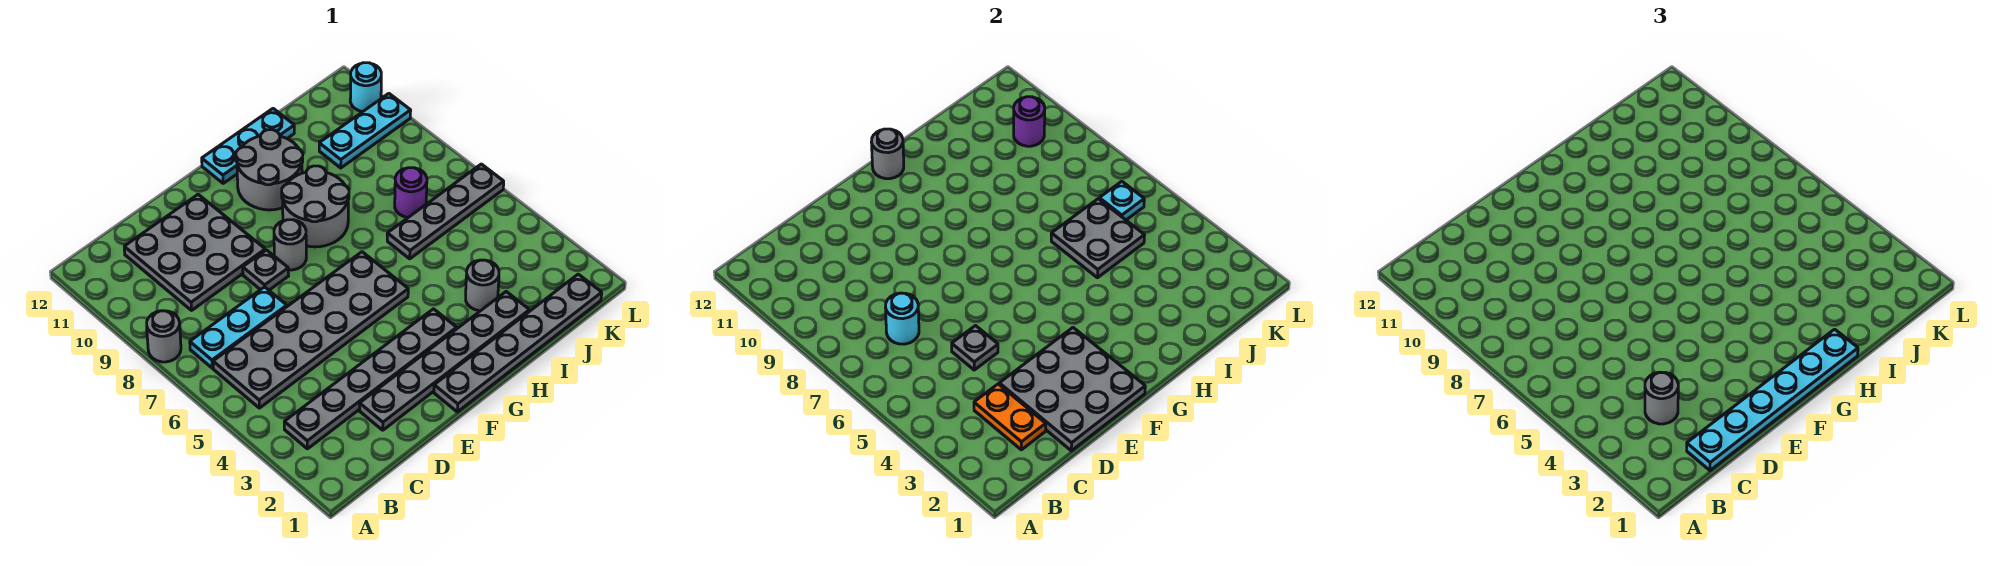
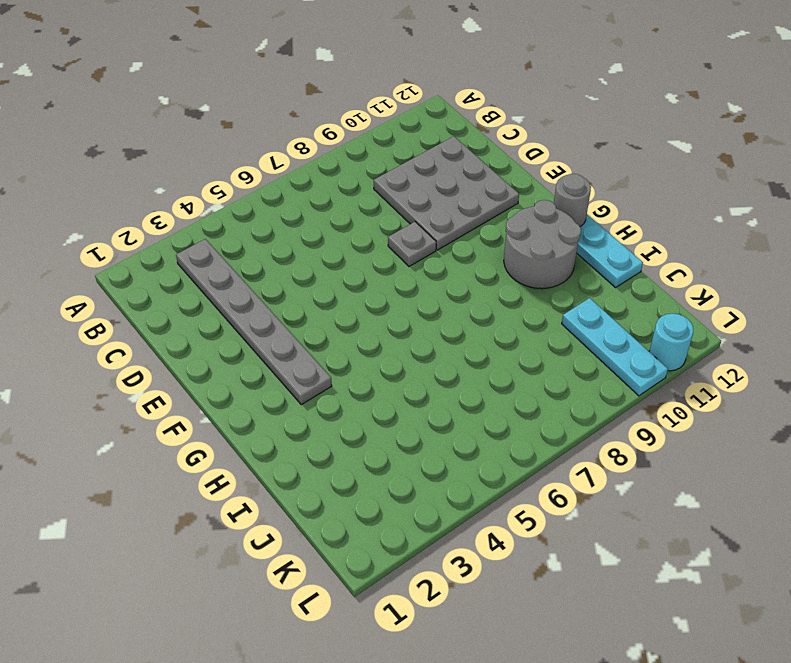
none -> grey round brick A8 level 1
none -> grey plate B5:G6 level 1
none -> cyan plate B7:D7 level 1

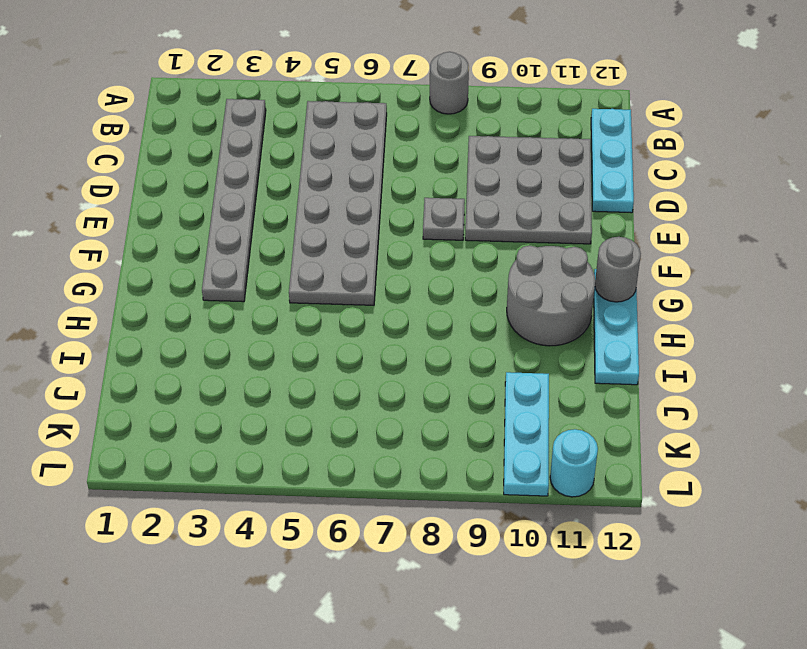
cyan plate B12:D12 level 1 -> cyan plate B7:D7 level 1
none -> grey plate D2:I2 level 1
none -> grey plate F1:K1 level 1
none -> grey round brick F8 level 1

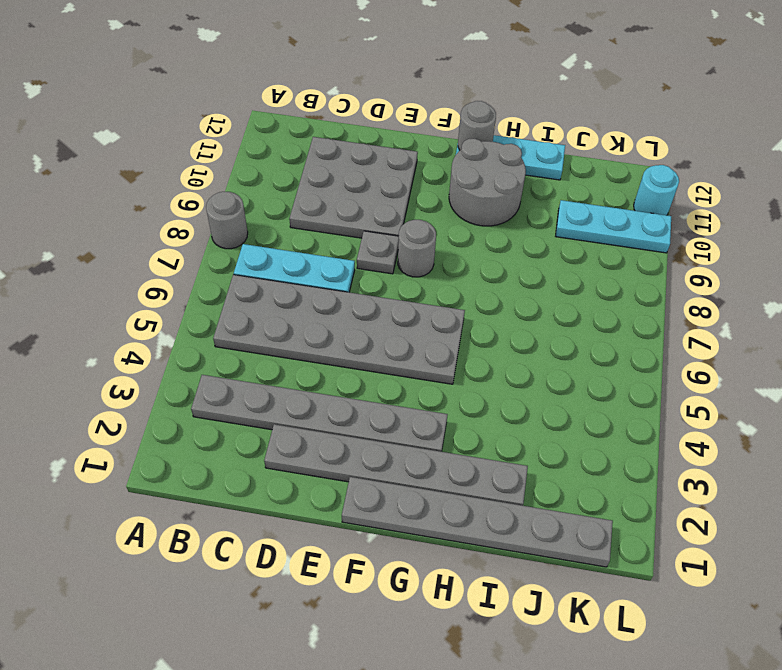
none -> grey round brick G8:H9 level 1
none -> grey round brick I3 level 1
none -> grey plate I6:L6 level 1

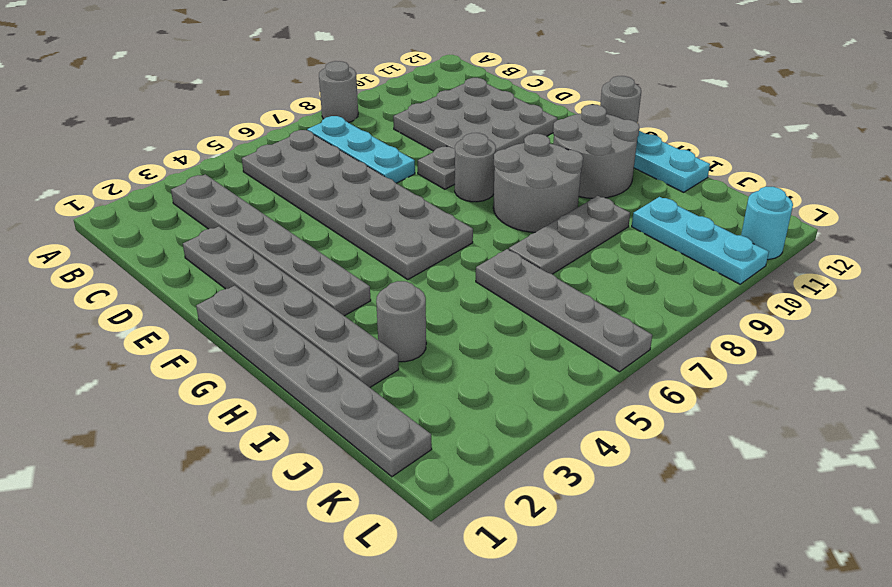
grey plate I7:I9 level 1 -> none
none -> purple round brick J7 level 1
none -> orange plate C2:C3 level 2
none -> cyan round brick C7 level 2

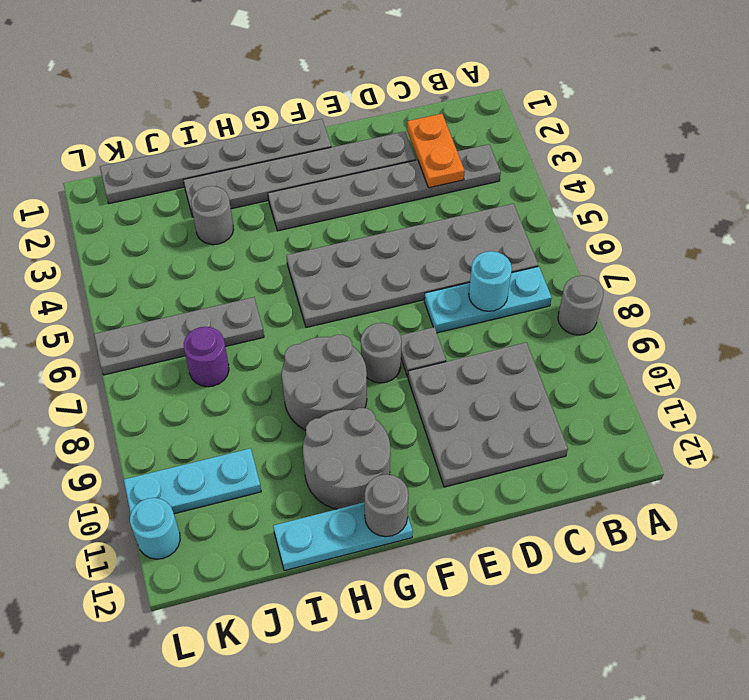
none -> grey plate D1:F3 level 2
none -> grey plate D5 level 2
none -> grey plate I5:J6 level 2

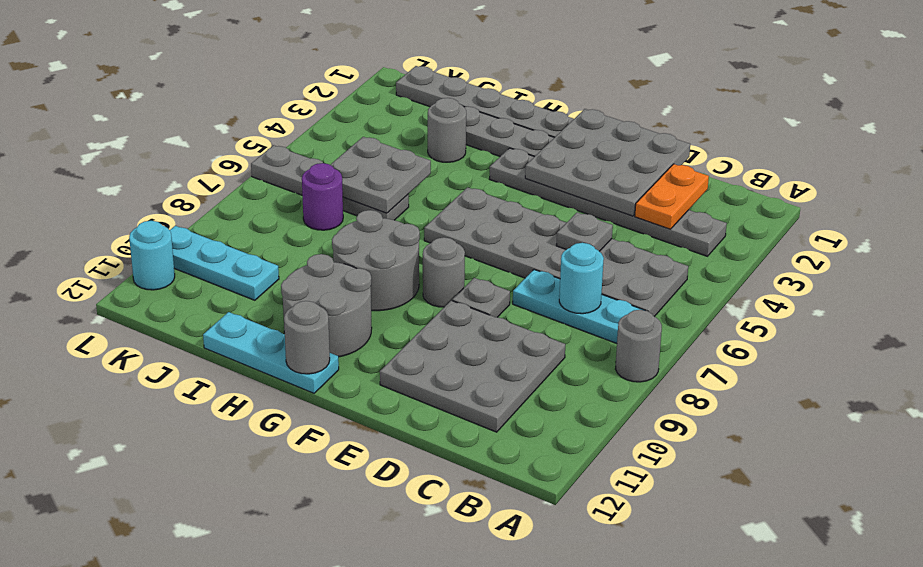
none -> cyan plate K6 level 2
none -> purple round brick K10 level 2
none -> cyan plate C1:H1 level 3

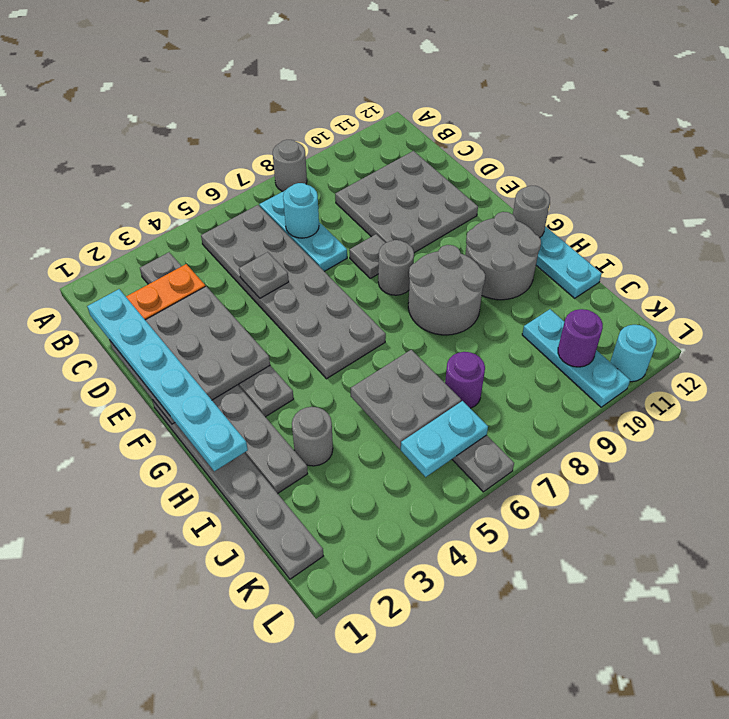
cyan plate K5:K6 level 2 -> cyan plate K6 level 2
none -> grey round brick C3 level 3

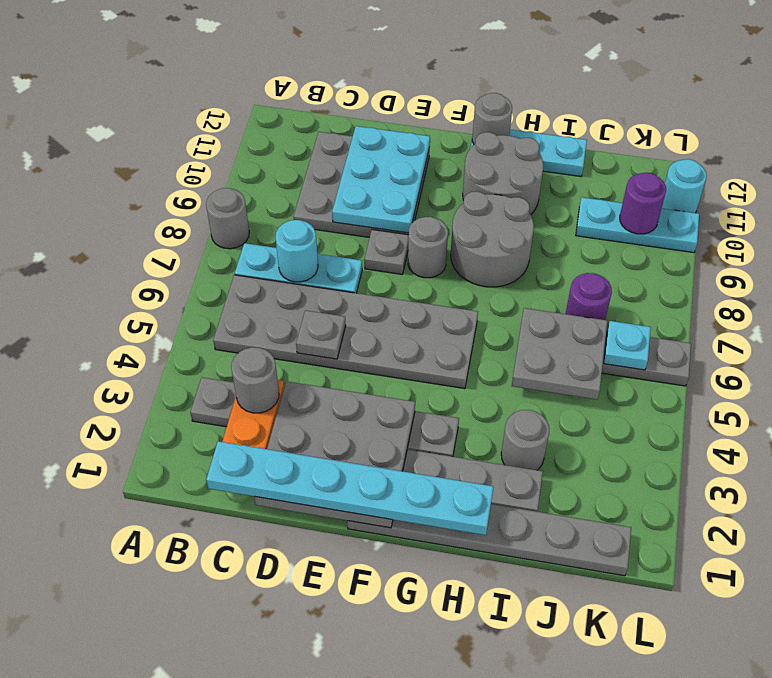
cyan plate D9:E11 level 2 -> none

